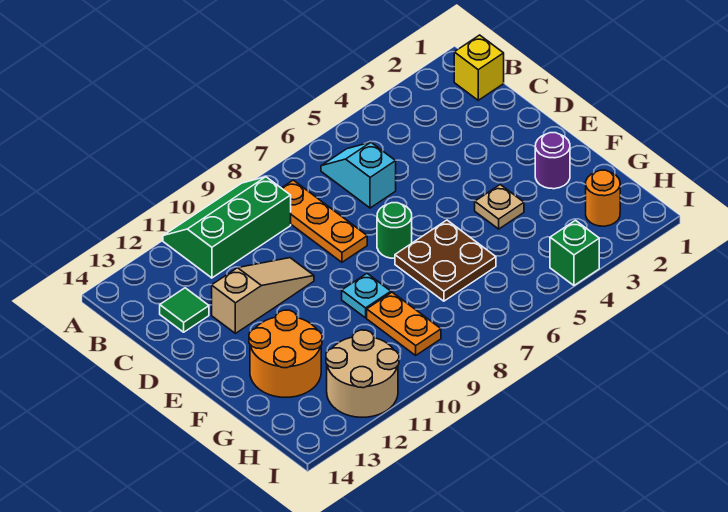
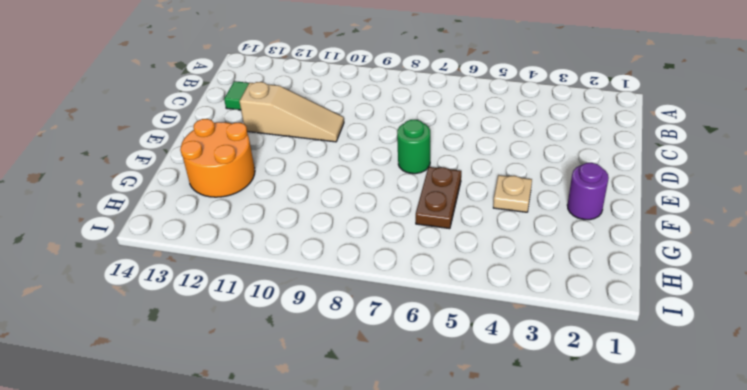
brown plate F6:G6 level 1 -> brown plate F6:G7 level 1
none -> green slope A9:B11 level 1 top B
none -> yellow brick B1 level 1
none -> cyan slope B6:C6 level 1 top C

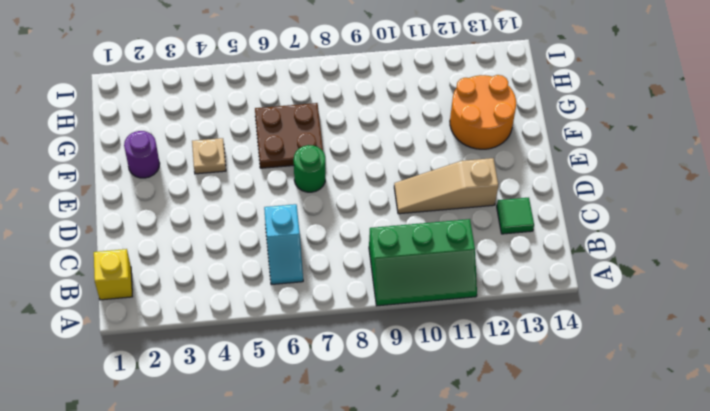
none -> orange plate B8:D8 level 1
none -> cyan plate F9 level 1
none -> orange plate G9:H9 level 1

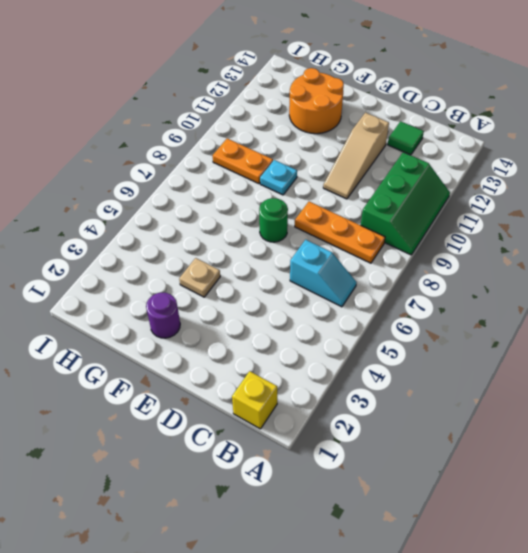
none -> brown plate F6:G7 level 1
none -> orange round brick H2 level 1
none -> tan round brick H11:I12 level 1

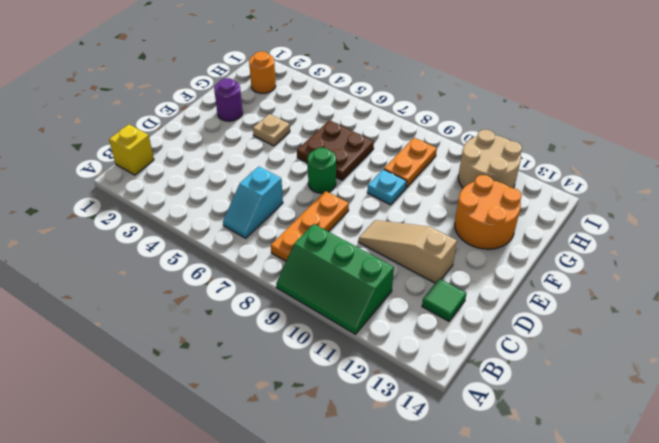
none -> green brick I4 level 1

